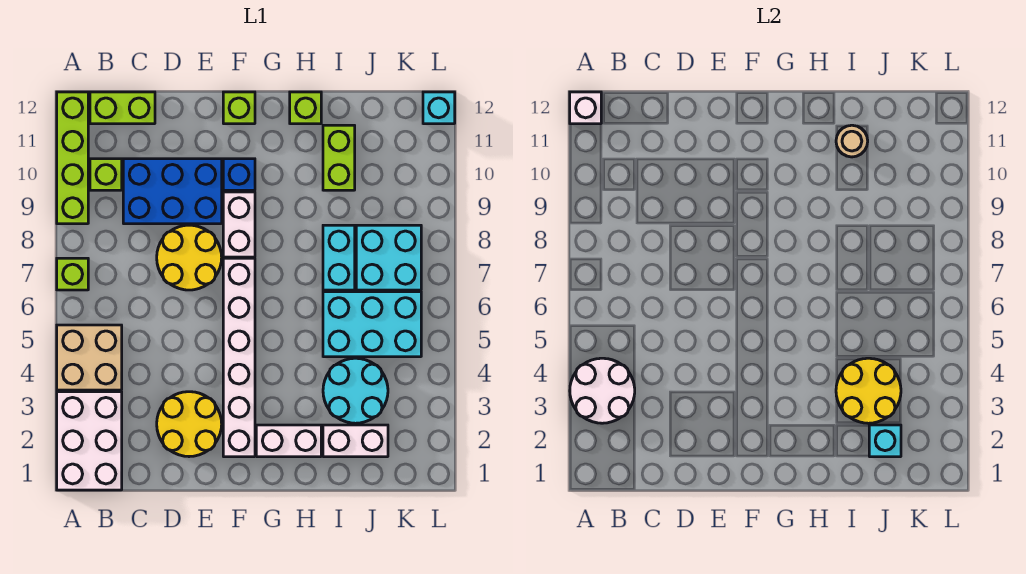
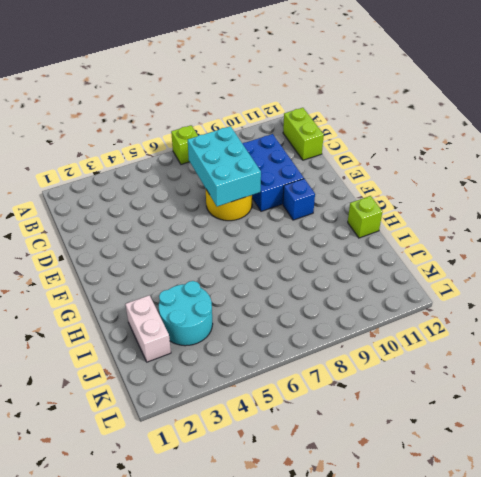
cyan brick C7:E8 level 2 -> cyan brick I5:K6 level 1
none -> white brick A1:B3 level 1
none -> tan brick A4:B5 level 1
none -> lime brick A9:A12 level 1

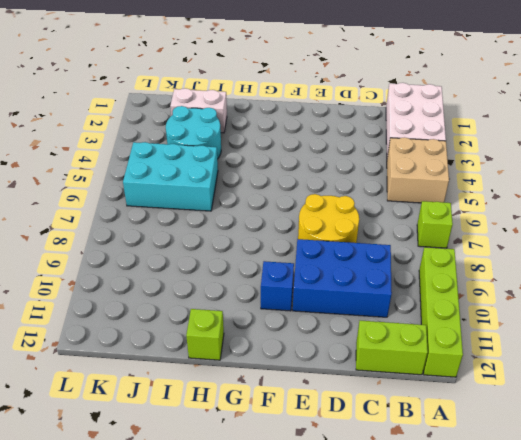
none -> lime brick B10 level 1
none -> yellow round brick D2:E3 level 1
none -> white brick F2:F7 level 1

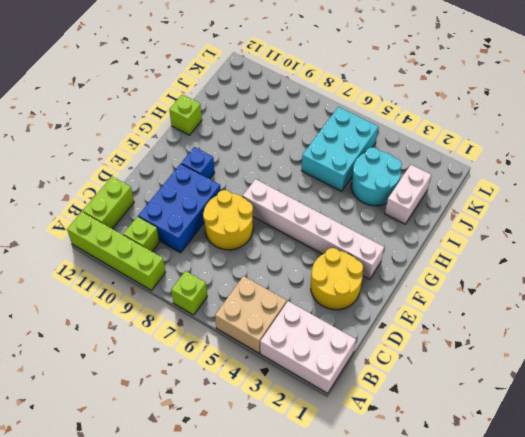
none -> white brick F8:F9 level 1
none -> lime brick F12 level 1
none -> white brick G2:H2 level 1

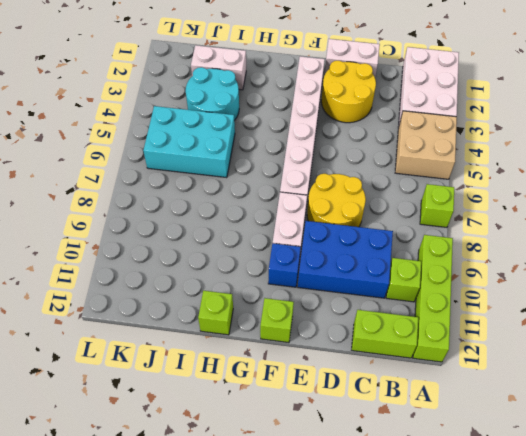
white brick D1:E1 level 1 -> white brick G2:H2 level 1
none -> cyan brick I7:I8 level 1
none -> lime brick I10:I11 level 1
none -> cyan brick J7:K8 level 1

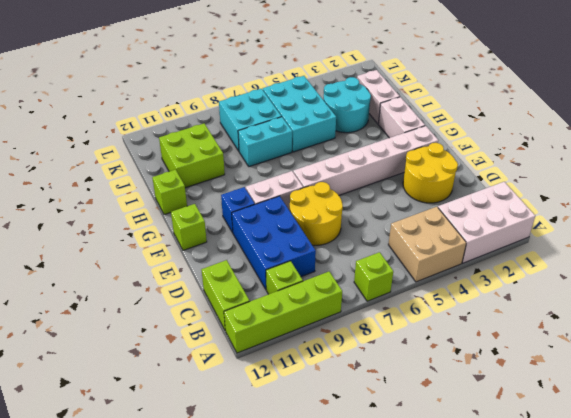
lime brick I10:J11 level 1 -> lime brick I10:I11 level 1
none -> cyan brick L12 level 1
none -> white round brick A3:B4 level 2
none -> white brick A12 level 2

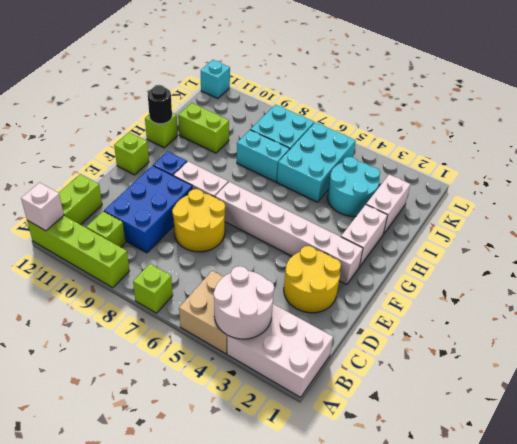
black round brick H12 level 2 -> none
none -> yellow round brick I3:J4 level 2
none -> tan round brick I11 level 2
none -> cyan brick J2 level 2

